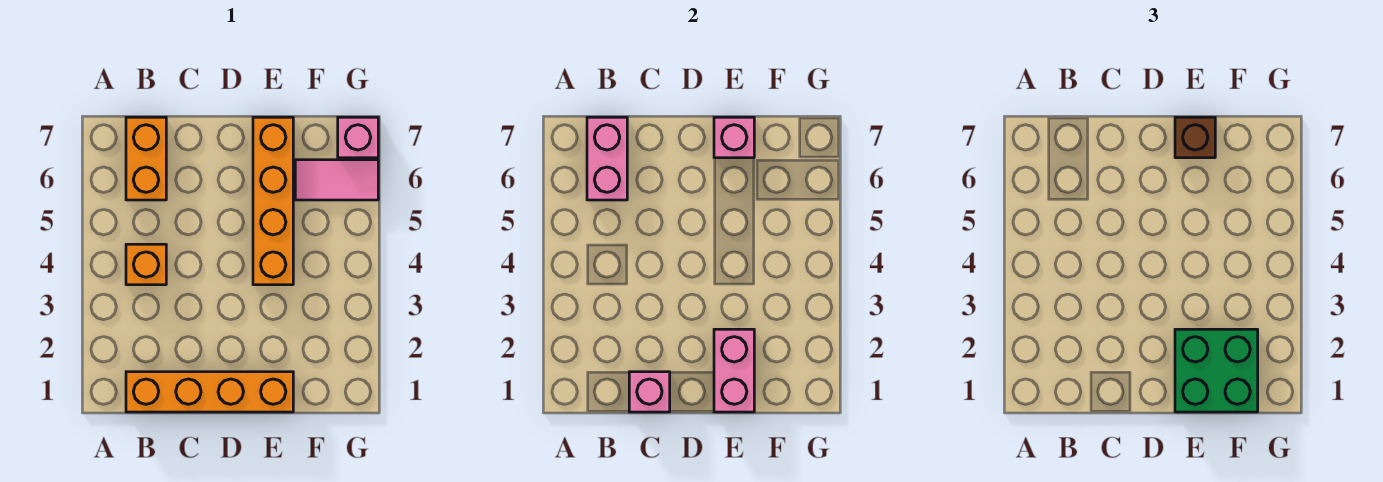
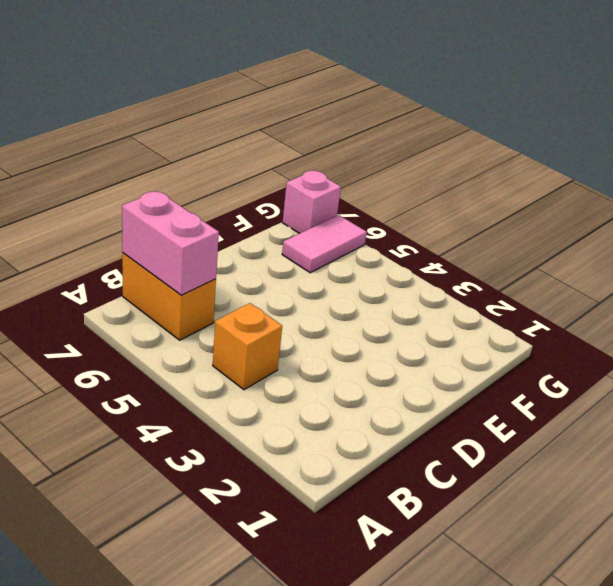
none -> orange brick B1:E1 level 1
none -> orange brick E4:E7 level 1
none -> pink brick C1 level 2

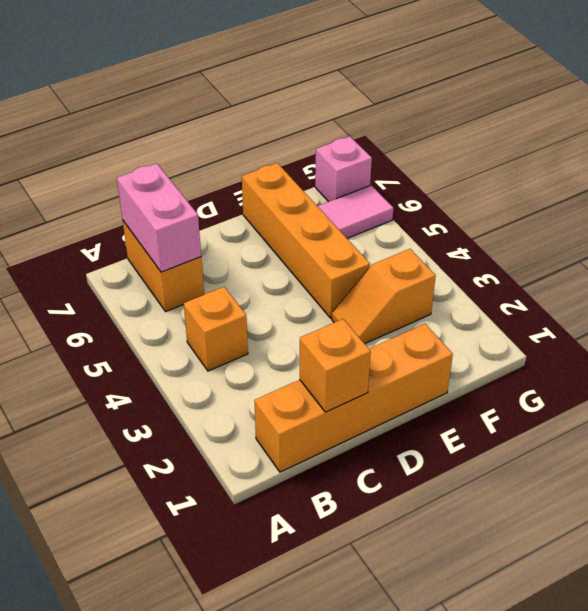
orange brick C1 level 2 -> pink brick C1 level 2
orange slope E3:F3 level 1 top F -> none
none -> pink brick E1:E2 level 2
none -> pink brick E7 level 2
none -> green brick E1:F2 level 3

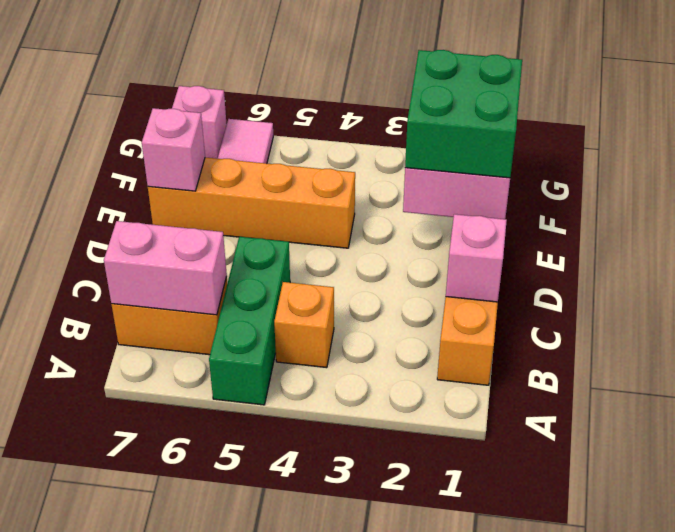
green brick A5:C5 level 1 -> none
none -> brown brick E7 level 3

